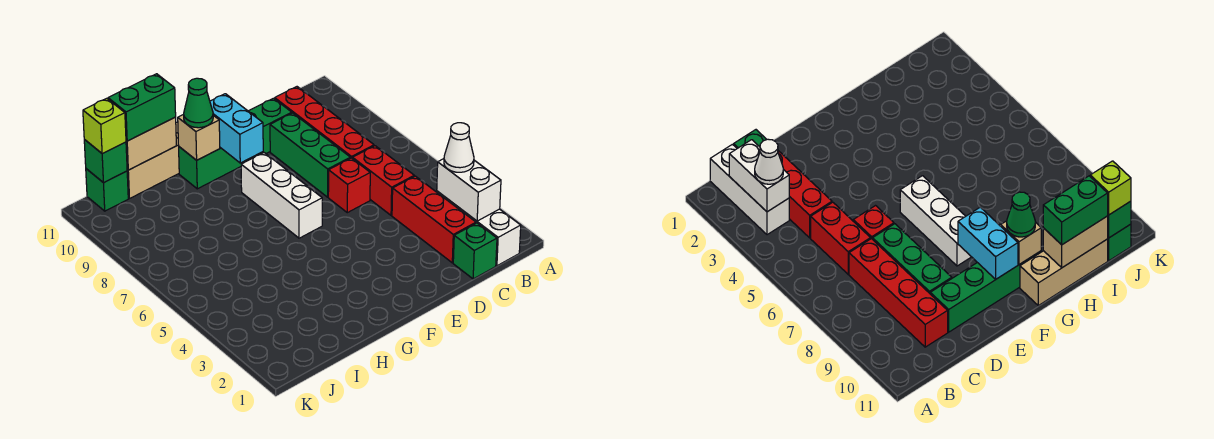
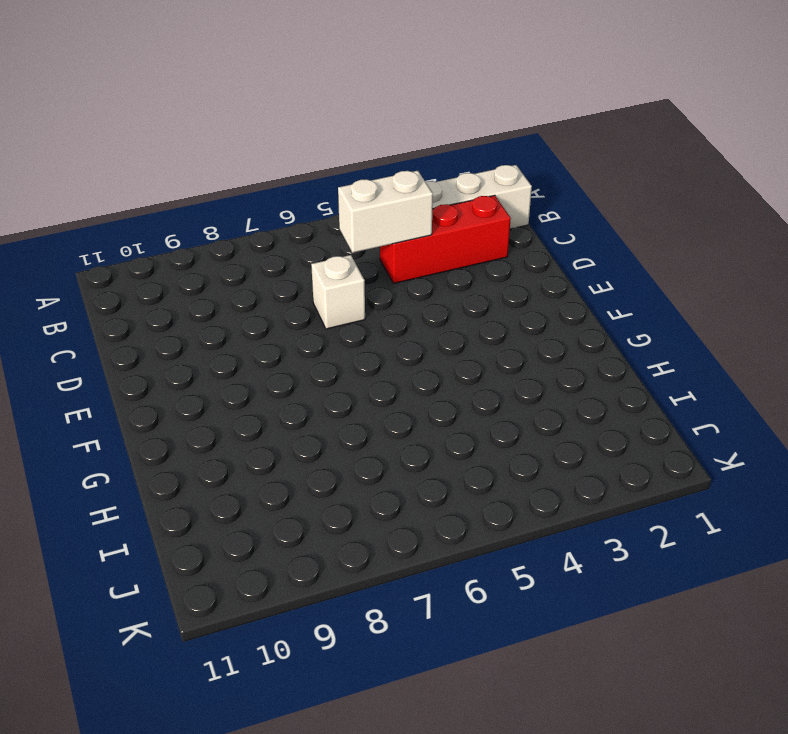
white brick C4:C5 level 2 -> white brick B2:B3 level 2
white brick D6 level 1 -> red brick D6 level 1
none -> green brick C1 level 1
none -> red brick C5:C6 level 1
none -> red brick C7:C10 level 1

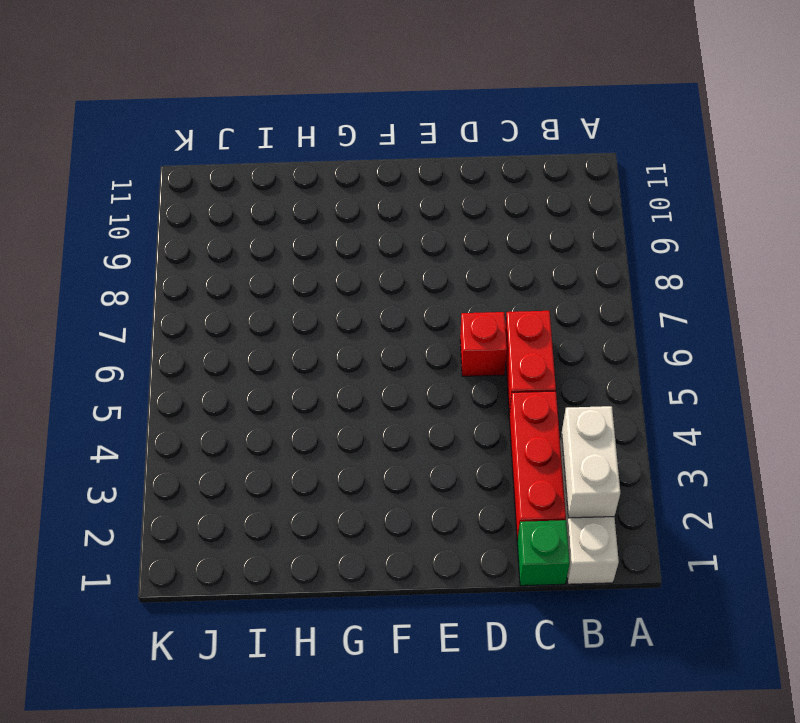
none -> red brick C7:C10 level 1
none -> green brick D7:D9 level 1
none -> green brick D10:G10 level 1

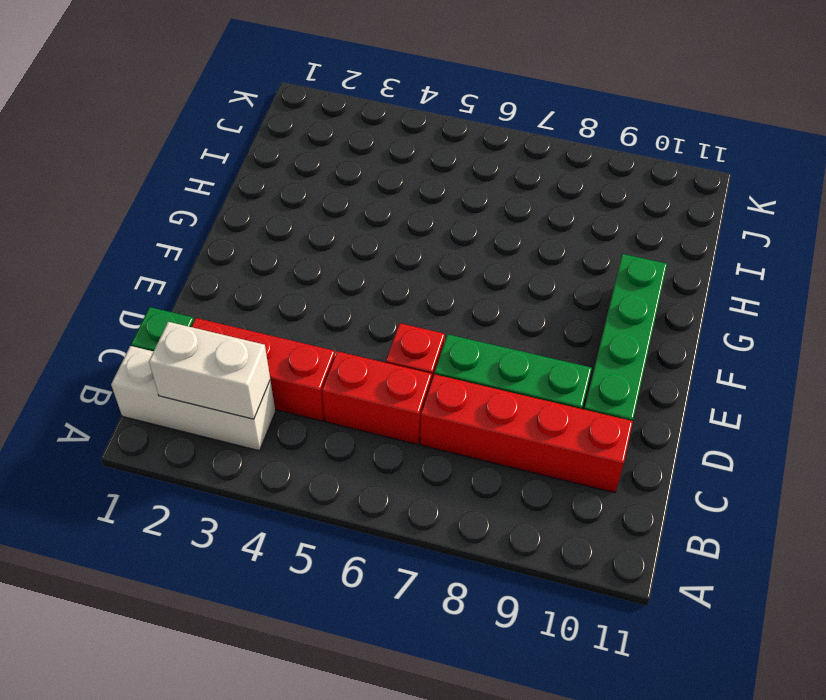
none -> white brick F6:F8 level 1
none -> tan brick G11:I11 level 1
none -> green brick J11 level 1

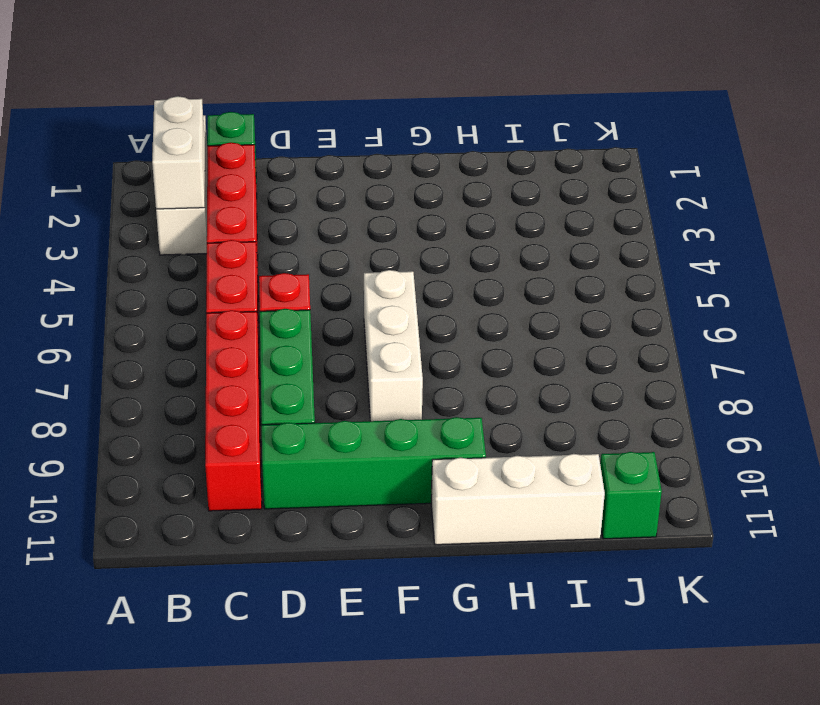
white brick G11:I11 level 1 -> tan brick G11:I11 level 1
none -> cyan brick F9:F10 level 2
none -> tan brick G10 level 2
none -> tan brick H11:I11 level 2

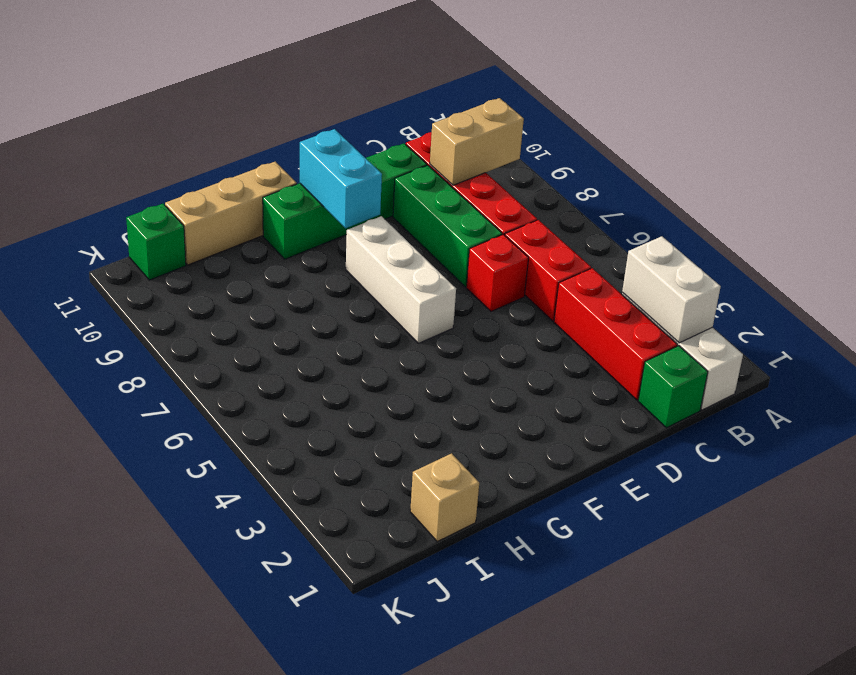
tan brick B9:C9 level 2 -> tan brick H11:I11 level 2
tan brick I1 level 1 -> tan brick G10 level 2
none -> green brick J11 level 2
none -> white cone B3 level 3
none -> green cone G10 level 3

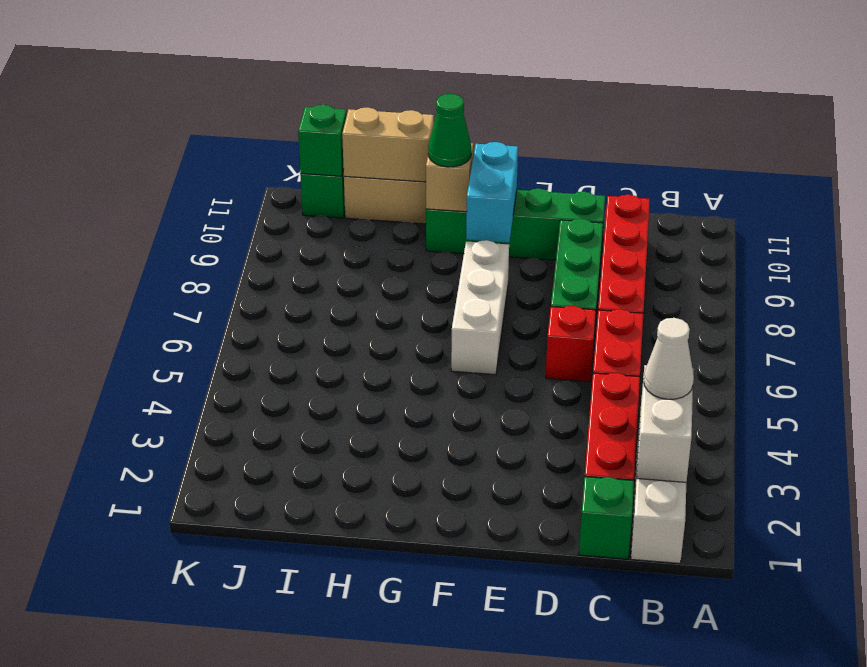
none -> green brick H11:I11 level 3
none -> lime brick J11 level 3

